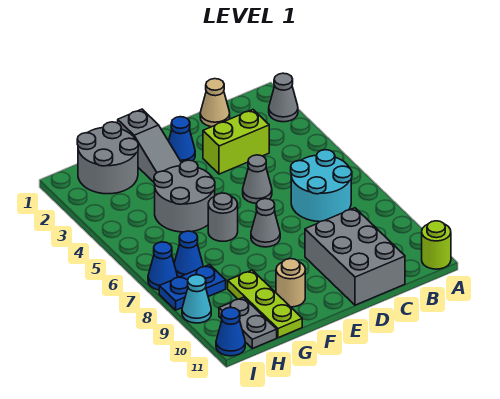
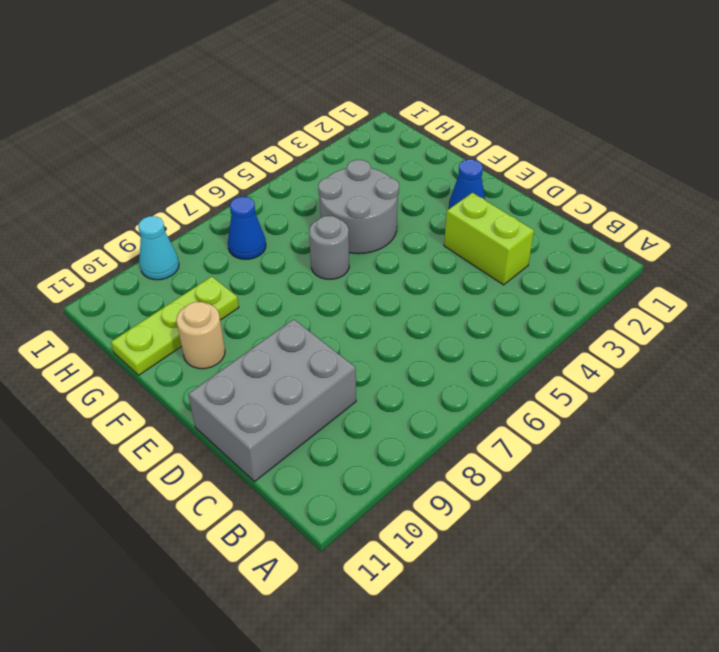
none -> grey cone A2 level 1
none -> lime round brick A11 level 1
none -> cyan round brick B6:C7 level 1

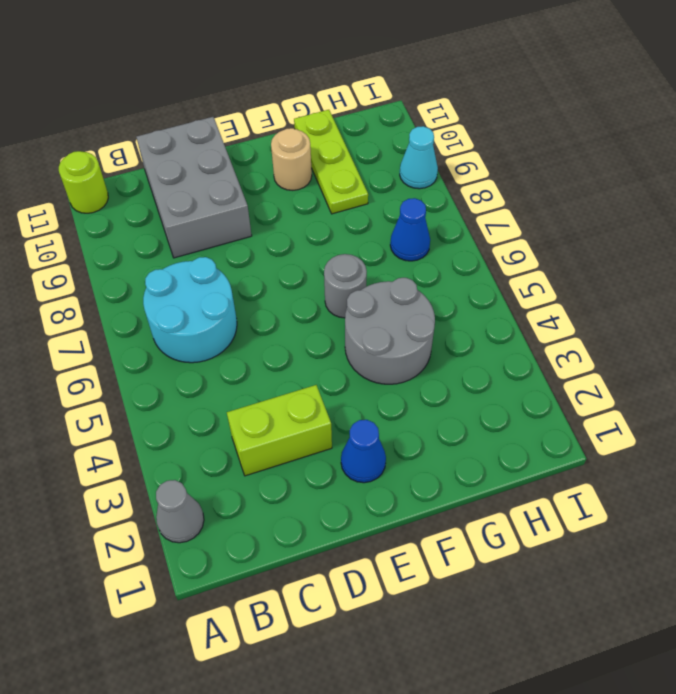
none -> tan cone C1 level 1
none -> grey cone D5 level 1
none -> grey cone E7 level 1

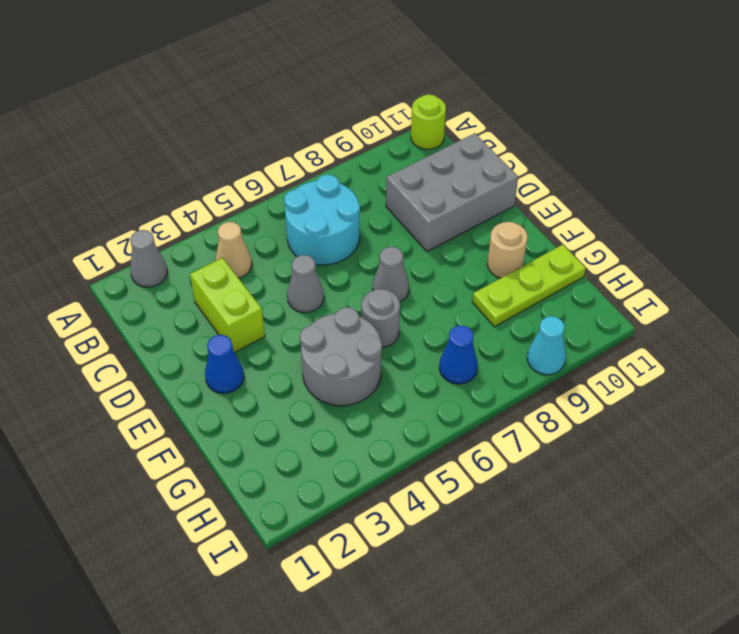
tan cone B4 level 1 -> tan cone C1 level 1
none -> grey slope F1:F3 level 1 top 1
none -> grey round brick G1:H2 level 1
none -> blue plate H8:I8 level 1

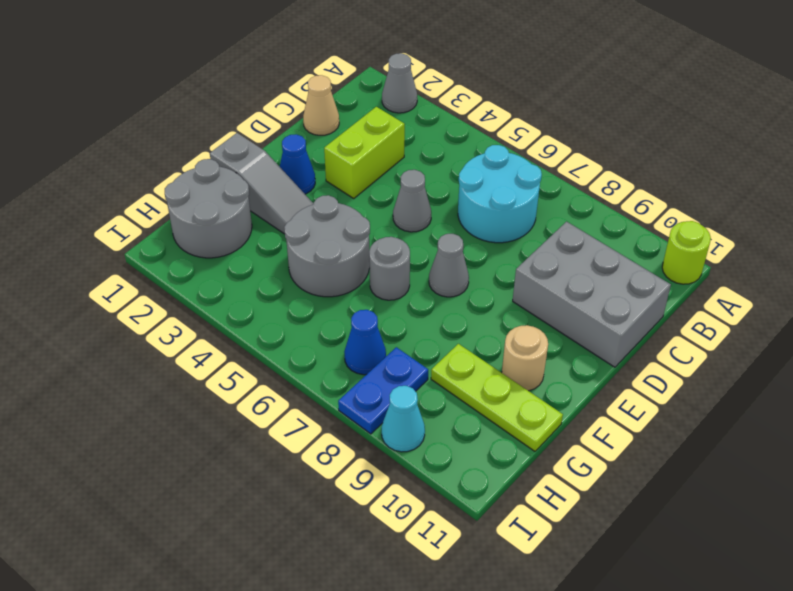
none -> grey plate H10:H11 level 1
none -> blue cone I7 level 1
none -> blue cone I11 level 1

